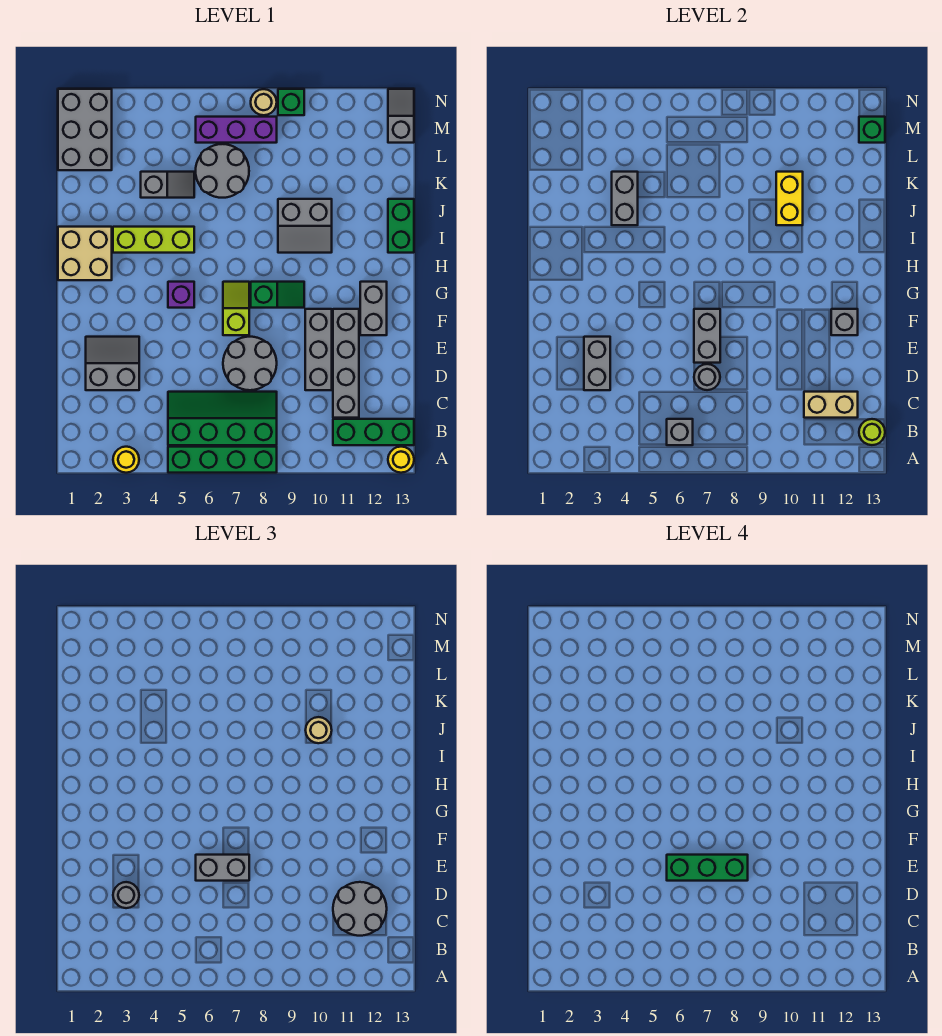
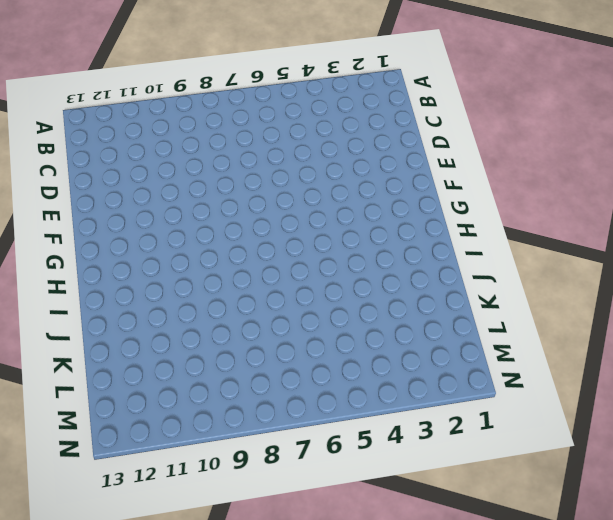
none -> yellow round brick A3 level 1
none -> green brick A5:A8 level 1
none -> yellow round brick A13 level 1
none -> green slope B5:C8 level 1 top B

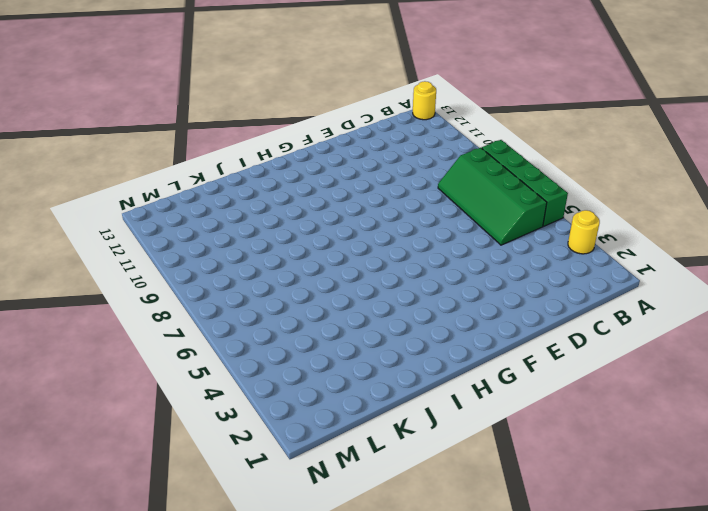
none -> green brick B11:B13 level 1
none -> grey brick C11:F11 level 1
none -> grey slope D2:E3 level 1 top D
none -> grey round brick D7:E8 level 1

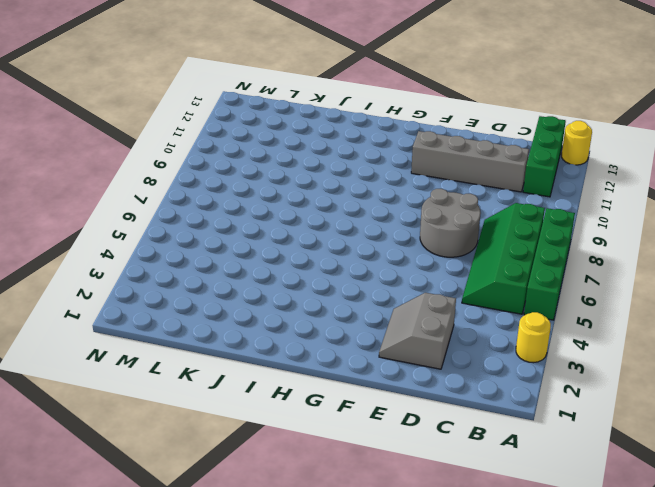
none -> grey brick D10:F10 level 1
none -> lime slope F7:G7 level 1 top F
none -> grey brick F12:G12 level 1
none -> purple brick G5 level 1

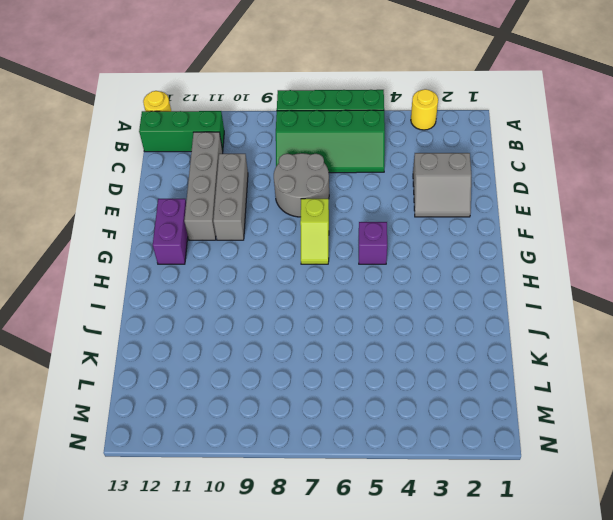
purple brick F12:G12 level 1 -> grey brick F12:G12 level 1
none -> green slope G8:G9 level 1 top 8
none -> tan brick H1:I2 level 1
none -> lime brick I3:I5 level 1
none -> grey slope I9:J10 level 1 top J

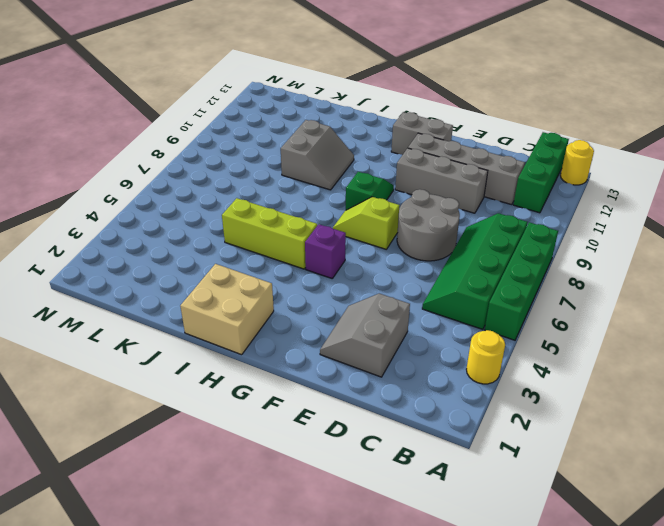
lime brick H5:J5 level 1 -> lime brick I3:I5 level 1
none -> green brick I13:J13 level 1
none -> grey slope K4:K5 level 1 top 4
none -> grey round brick K6:L7 level 1
none -> grey brick L1:N2 level 1

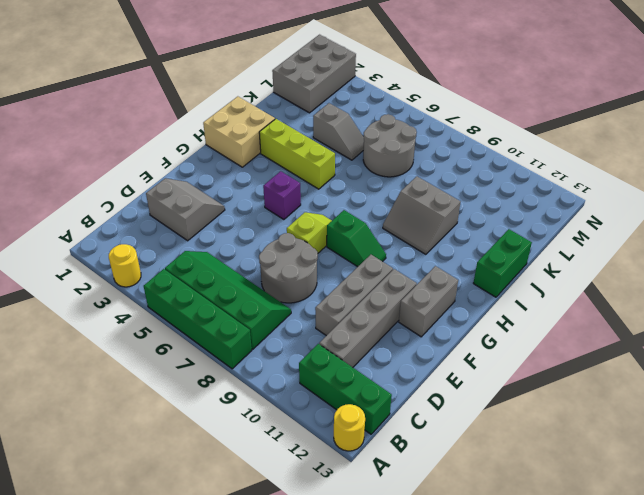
none -> purple brick M6:M8 level 1
none -> grey slope M13:N13 level 1 top M
none -> tan round brick N8 level 1
none -> green brick N9 level 1

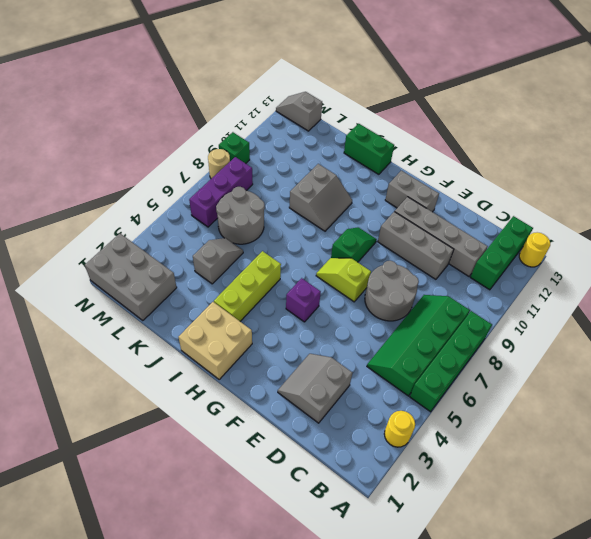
none -> grey brick B6 level 2
none -> lime round brick B13 level 2
none -> tan brick C11:C12 level 2
none -> grey brick D3:E3 level 2

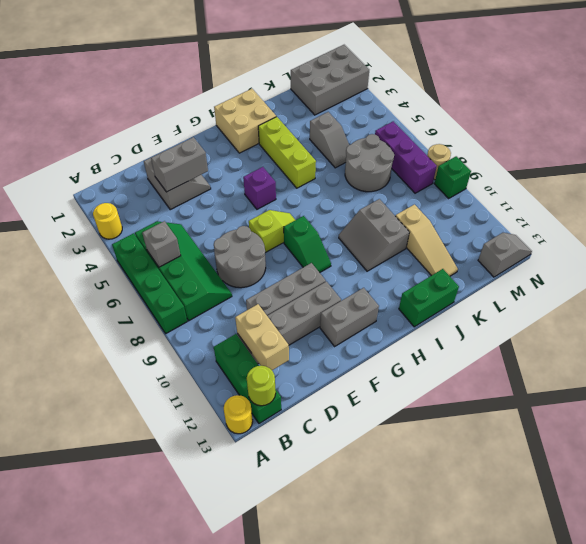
tan slope K10:K12 level 1 top 10 -> none
none -> grey round brick D7 level 2
none -> grey brick E7:F7 level 2
none -> grey brick F12 level 2
none -> grey brick J4:K4 level 2

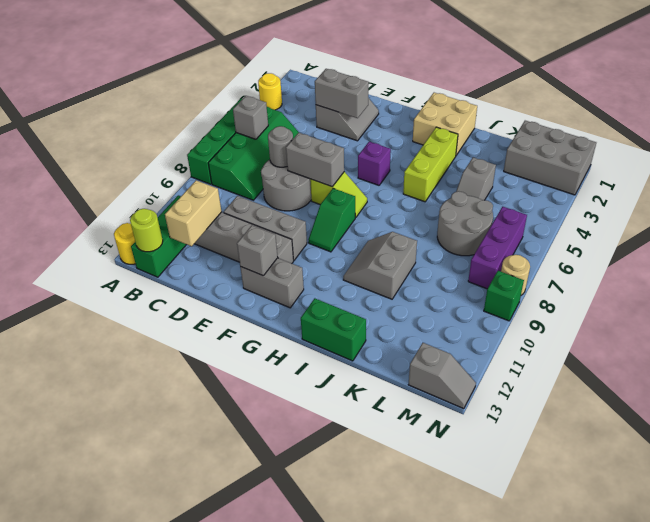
none -> grey brick J4:K4 level 2
none -> yellow brick J10:K10 level 2
none -> green brick M13 level 2
none -> grey round brick C11:D12 level 3

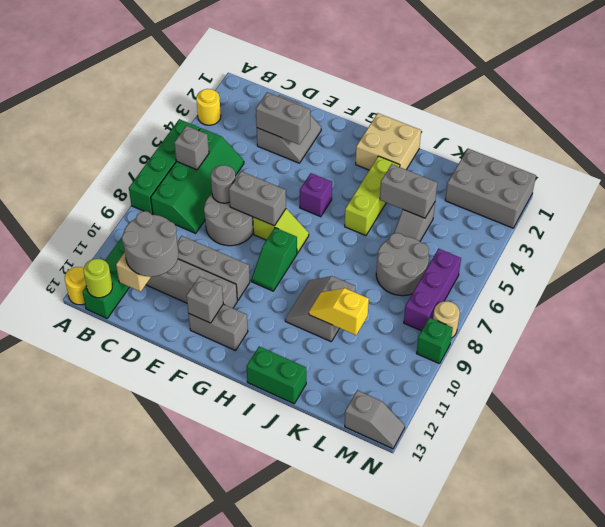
yellow slope J10:K10 level 2 top K -> yellow brick J10:K10 level 2
none -> green brick M13 level 2
none -> grey round brick D3 level 3
none -> grey brick E6:E7 level 3
none -> tan round brick J10 level 3

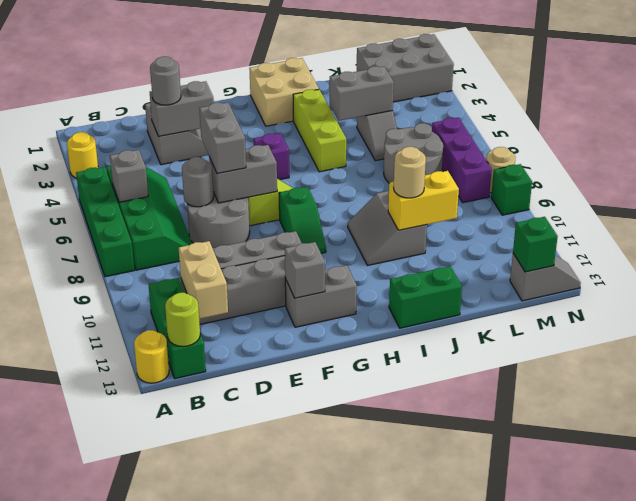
none -> grey round brick C11:D12 level 3
none -> green brick E6:E8 level 4

